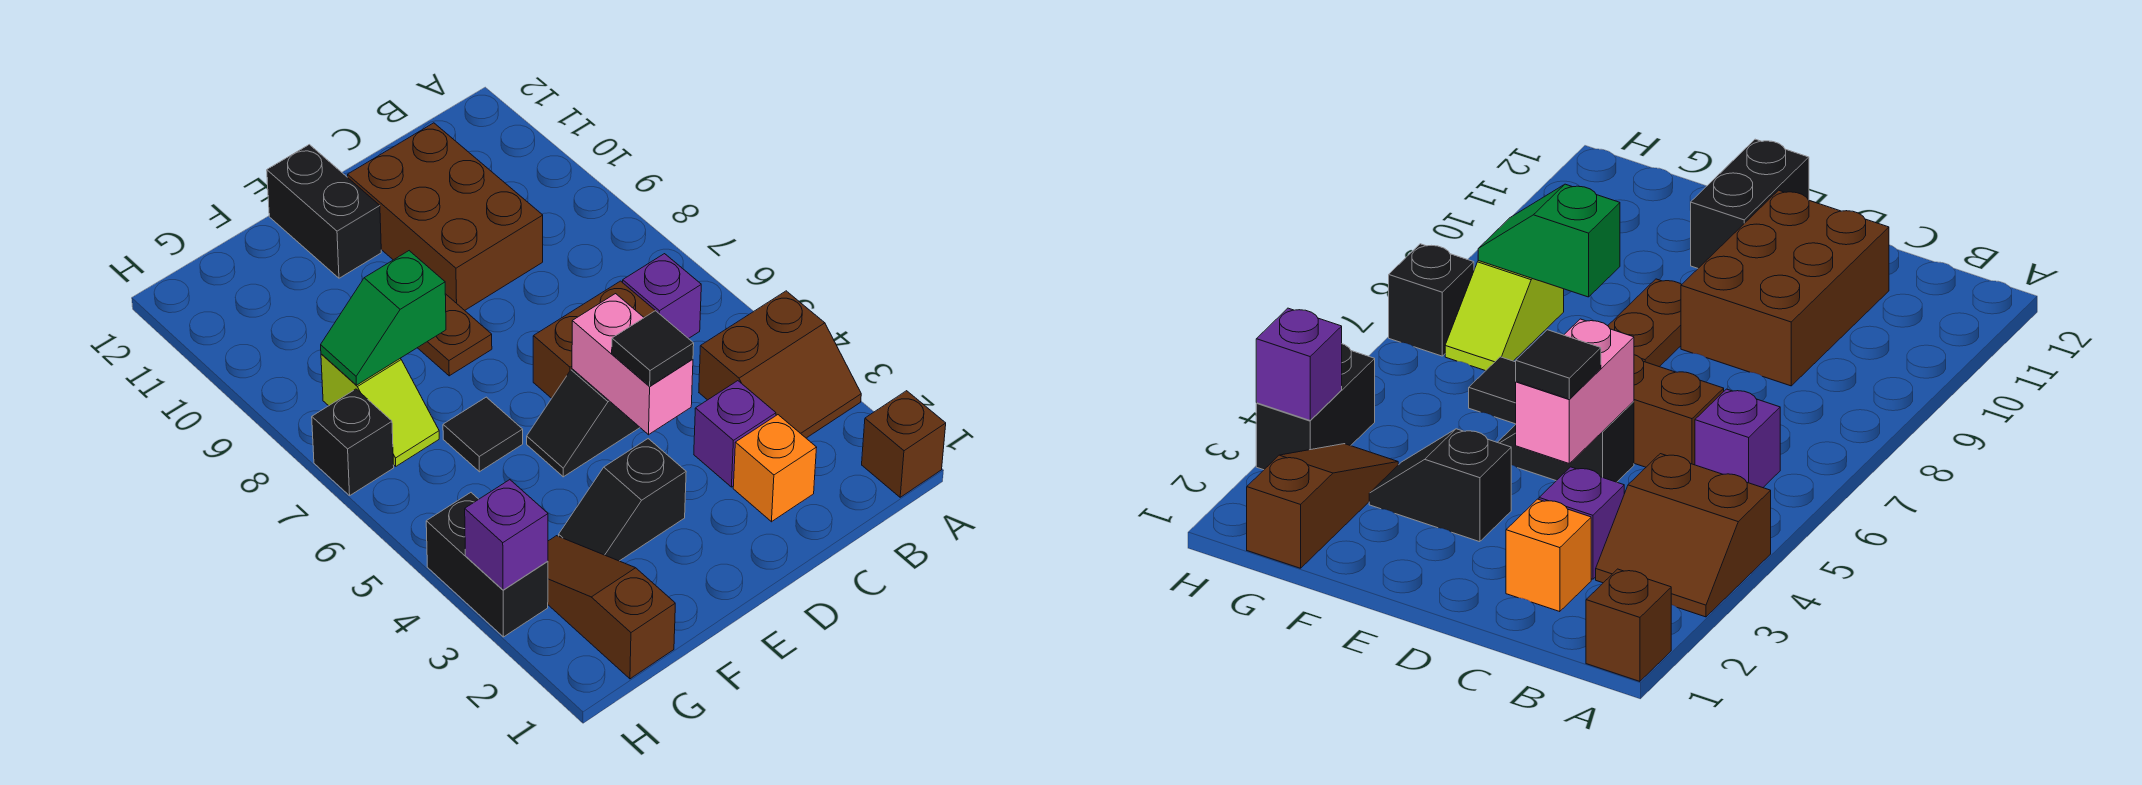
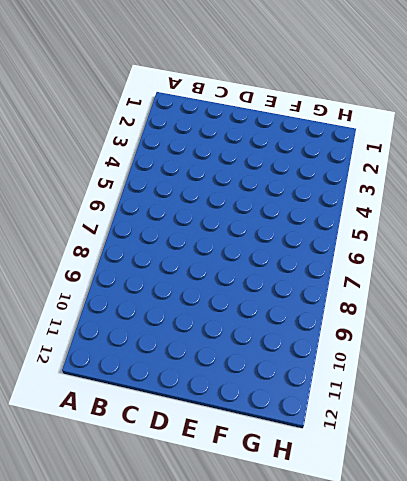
none -> brown brick A1 level 1
none -> brown slope A3:B4 level 1 top 4
none -> purple brick B6 level 1

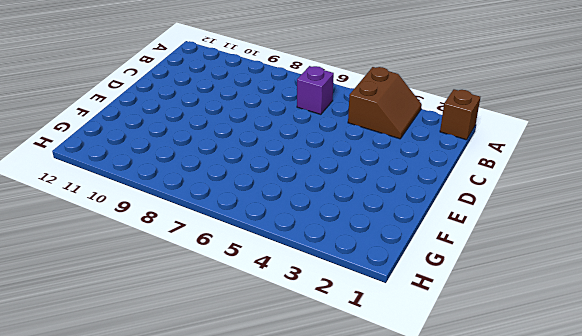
none -> orange brick C2 level 1
none -> purple brick C3 level 1
none -> brown brick C6:D6 level 1

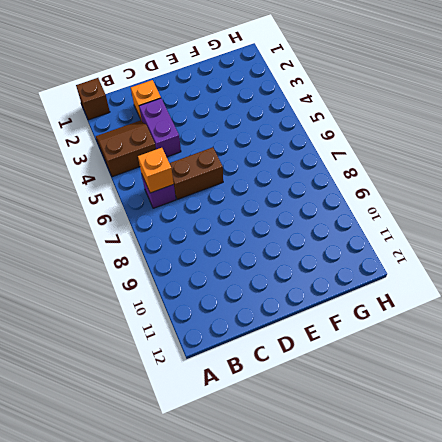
orange brick B6 level 2 -> none
purple brick C3:C4 level 1 -> purple brick C3 level 1
none -> brown brick C9:D11 level 1
none -> black slope D5:E5 level 1 top D
none -> black slope E3:F3 level 1 top E

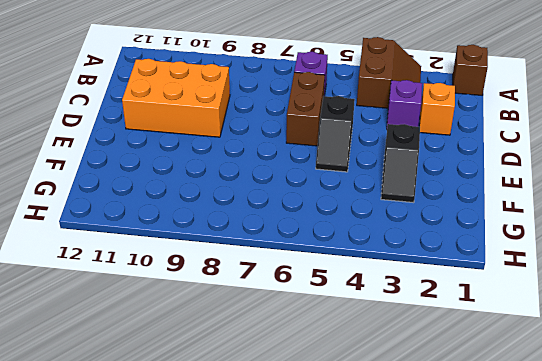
orange brick C9:D11 level 1 -> brown brick C9:D11 level 1
none -> brown plate E8:E9 level 1
none -> black brick E11:E12 level 1
none -> black tile F6 level 1

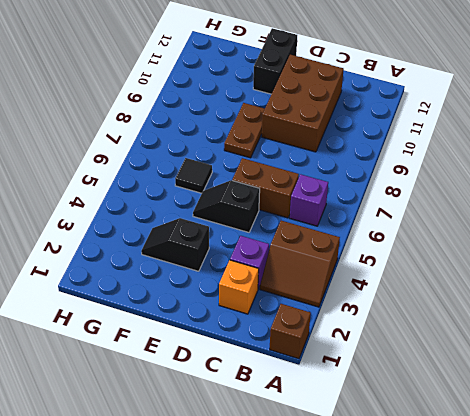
none -> brown slope G1:G3 level 1 top 1
none -> lime slope G7:G8 level 1 top 8
none -> black brick H3:H4 level 1

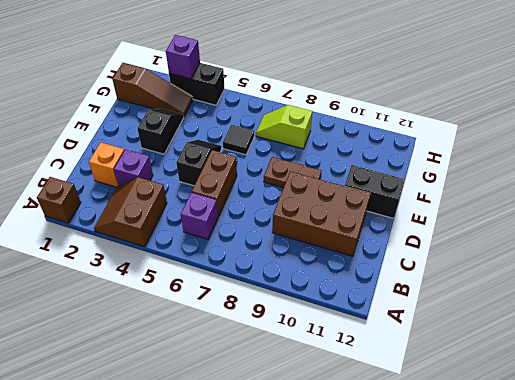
none -> black brick H7 level 1
none -> pink brick D4:D5 level 2
none -> green slope F8:G8 level 2 top F

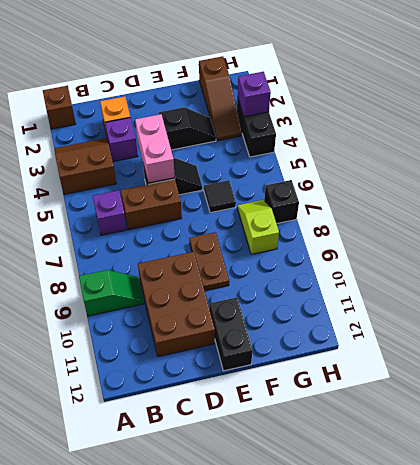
green slope A9:B9 level 1 top A -> green slope F8:G8 level 2 top F
none -> black tile D4 level 3

